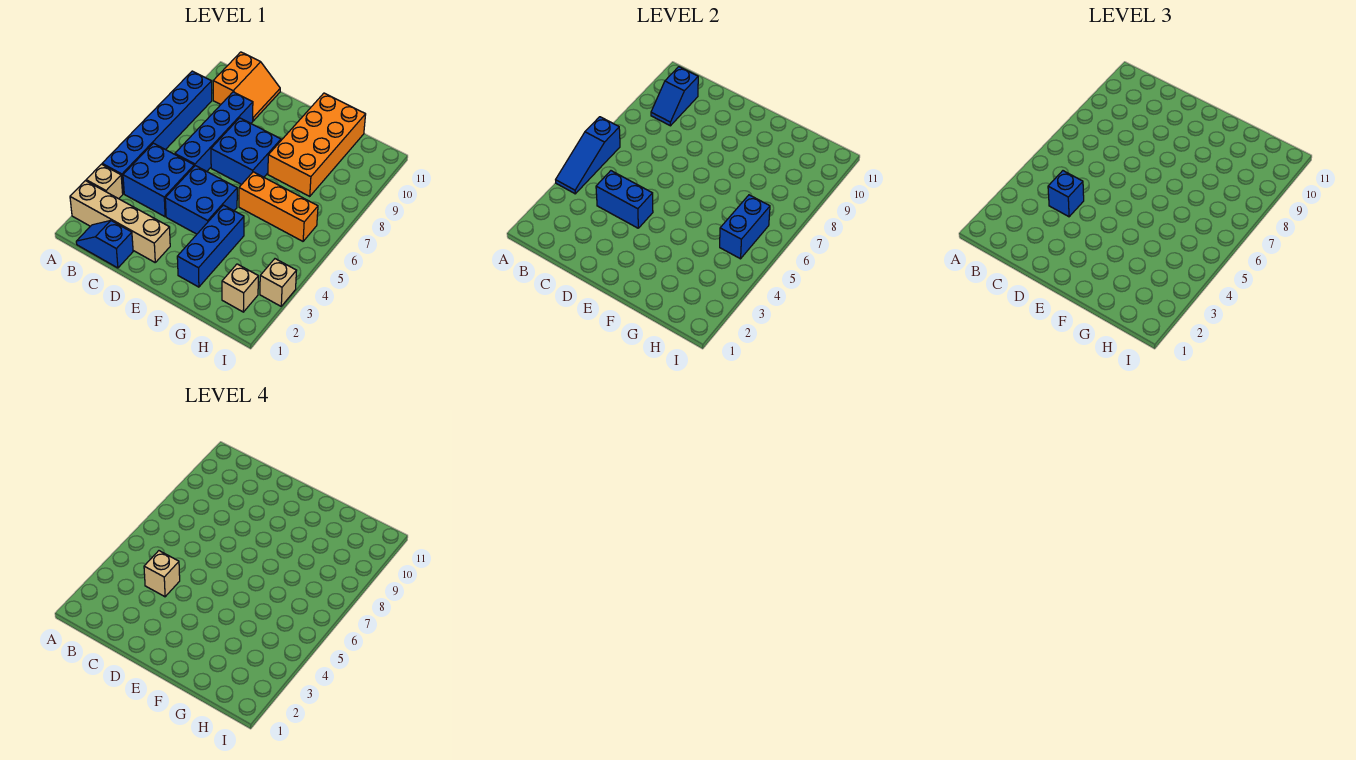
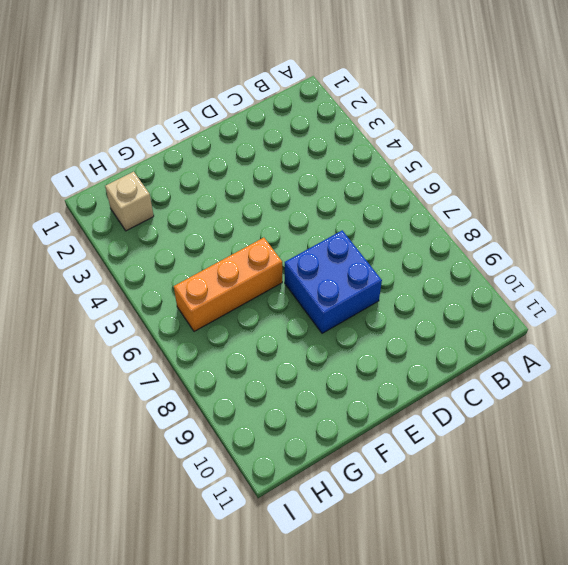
none -> tan brick A2:D2 level 1
none -> tan brick A3 level 1
none -> blue brick A4:A9 level 1

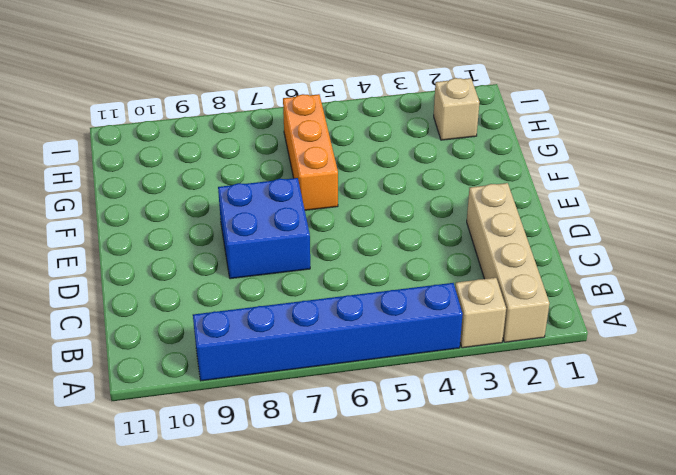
none -> blue slope B1:C1 level 1 top C
none -> blue brick B4:C5 level 1
none -> orange slope B10:C11 level 1 top B

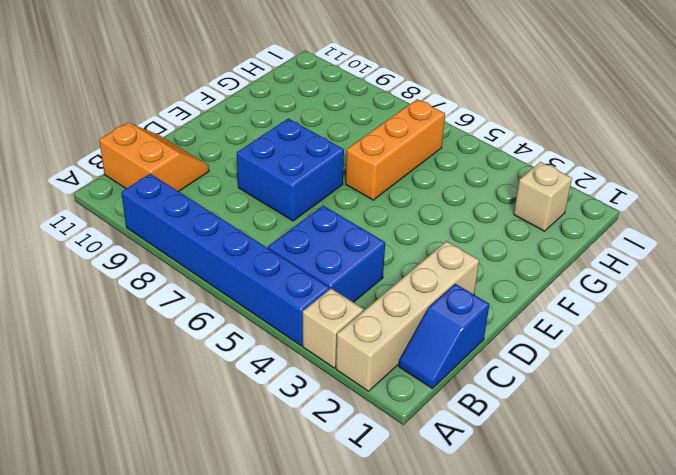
none -> blue brick C6:C9 level 1
none -> blue brick D4:E5 level 1
none -> blue brick F2:F4 level 1

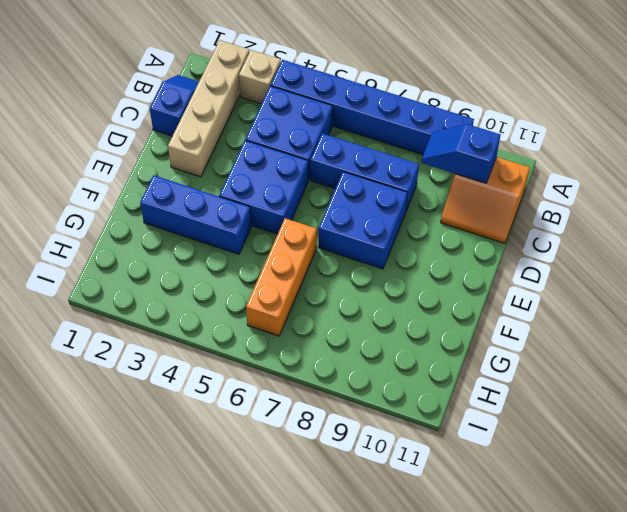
blue brick C6:C8 level 1 -> blue brick C6:C9 level 1
none -> orange brick F8:G11 level 1
none -> tan brick H2 level 1
none -> tan brick I3 level 1

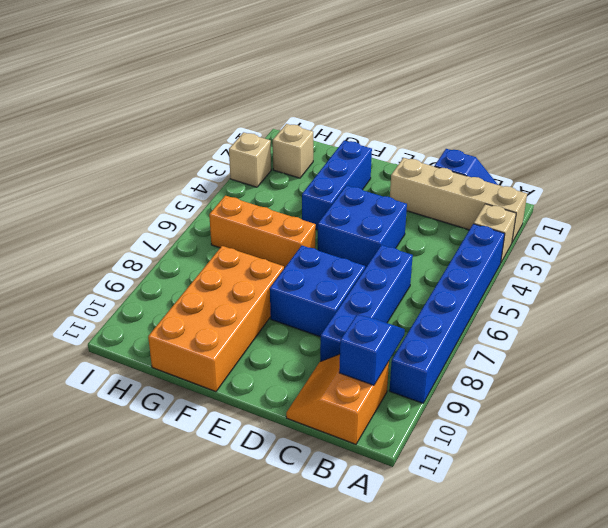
none -> blue brick B4:C5 level 1
none -> blue slope A4:A6 level 2 top 6
none -> blue brick C4:D4 level 2

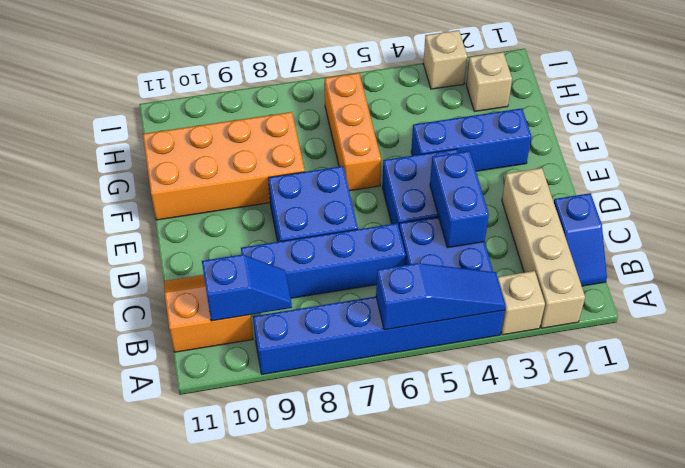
none -> blue brick H5:H6 level 2
none -> blue brick C4 level 3
none -> tan brick C4 level 4

